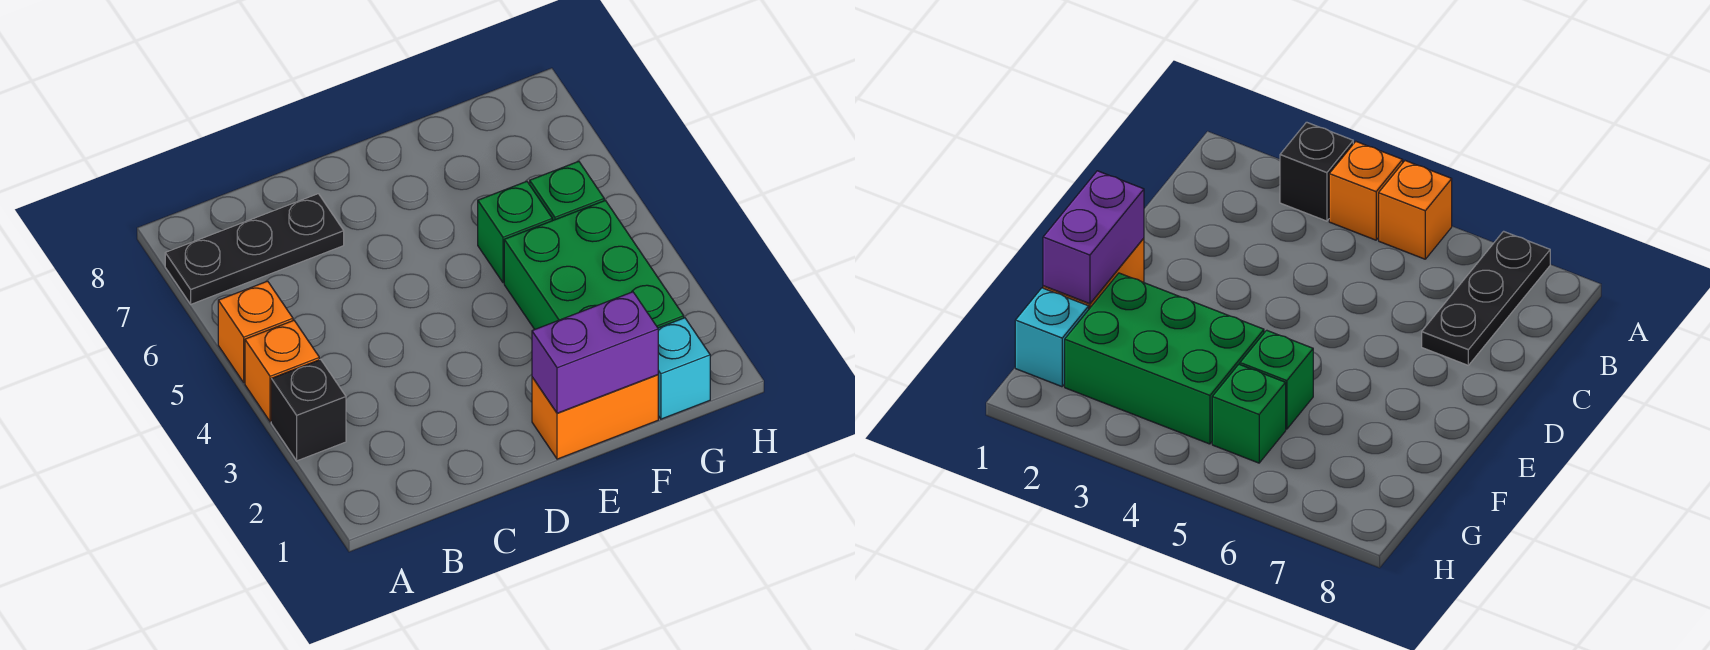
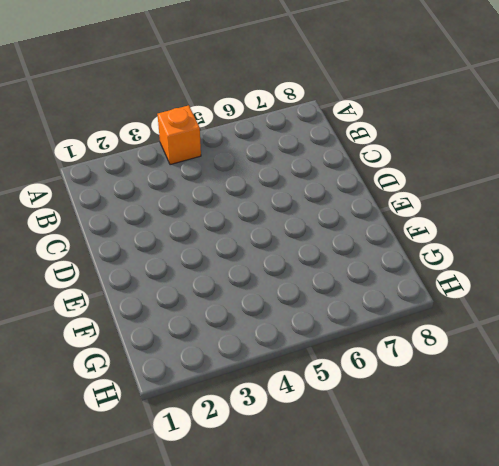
none -> black brick A3 level 1
none -> orange brick A5 level 1

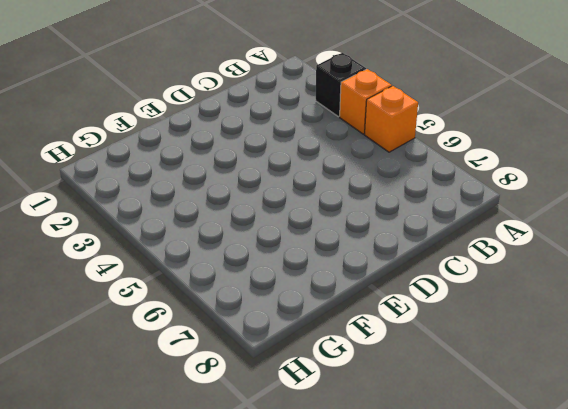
none -> black plate A7:C7 level 1
none -> orange brick E1:F1 level 1

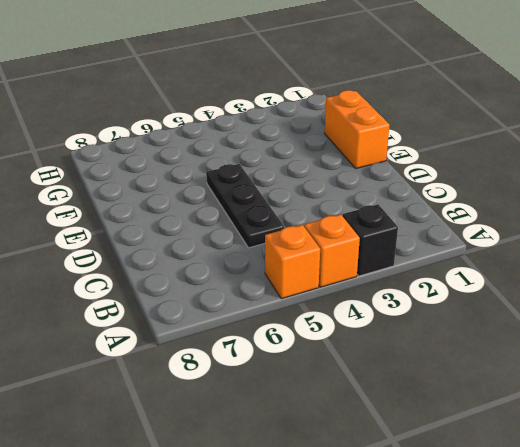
black plate C5:E5 level 1 -> black plate A7:C7 level 1
none -> green brick F2:G4 level 1
none -> green brick F5 level 1

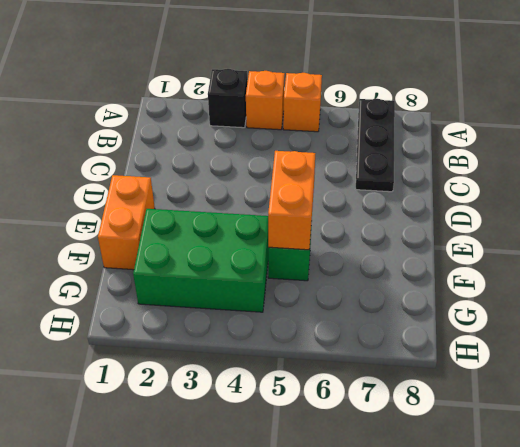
orange brick E5:F5 level 2 -> none
none -> cyan brick G1 level 1
none -> green brick G5 level 1

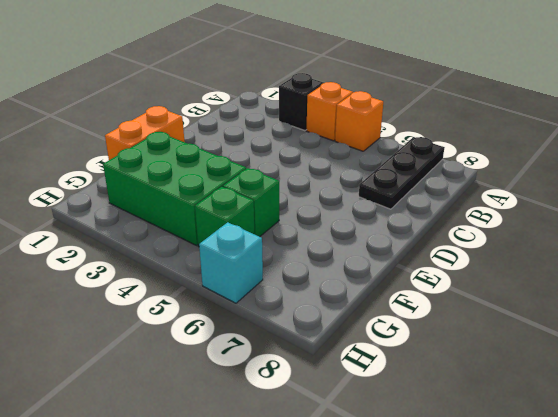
cyan brick H6 level 1 -> cyan brick G1 level 1
none -> purple brick E1:F1 level 2

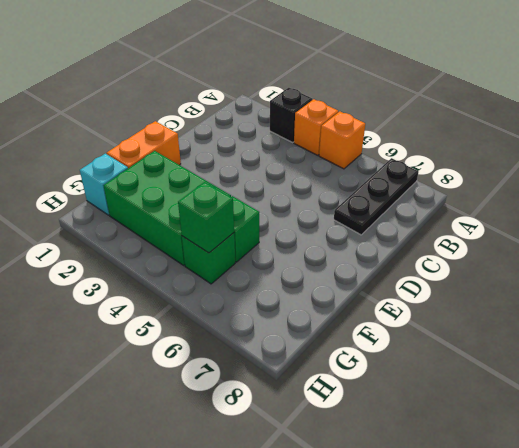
green brick G5 level 2 -> none
none -> purple brick E1:F1 level 2

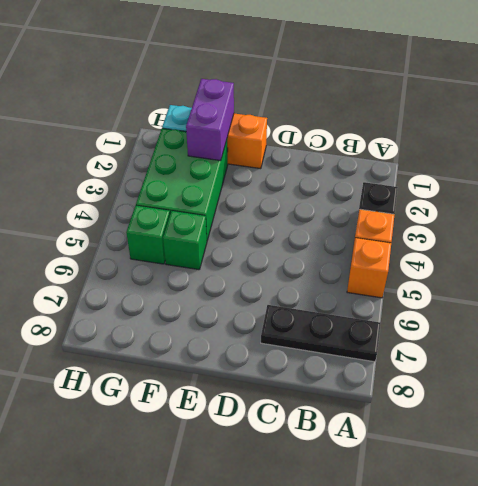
purple brick F1:F2 level 2 -> purple brick E1:F1 level 2

